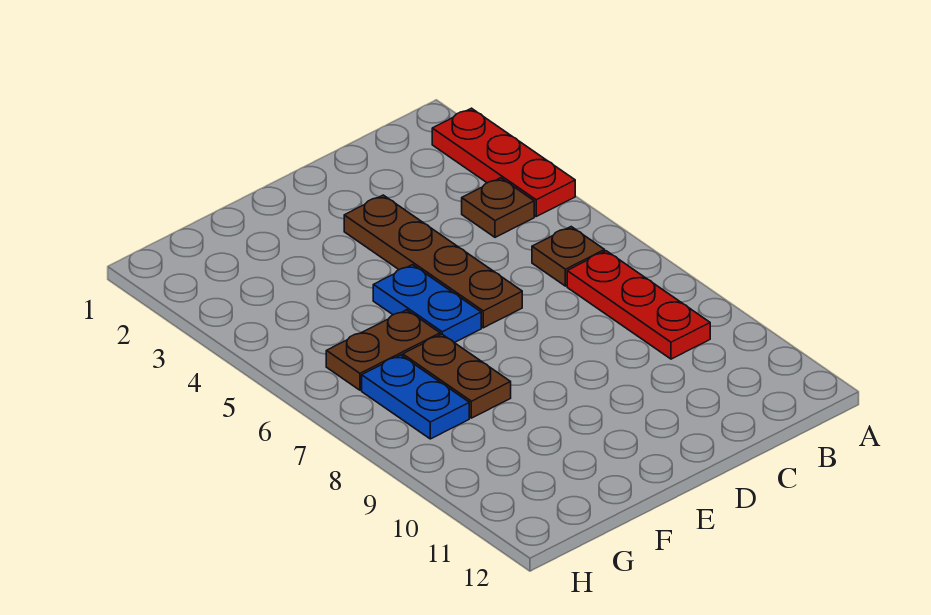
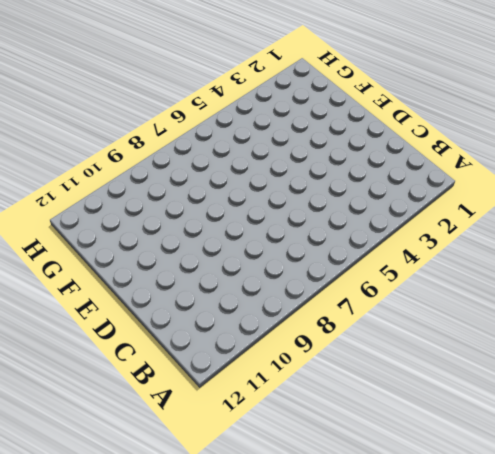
none -> red plate A2:A4 level 1
none -> brown plate B4 level 1

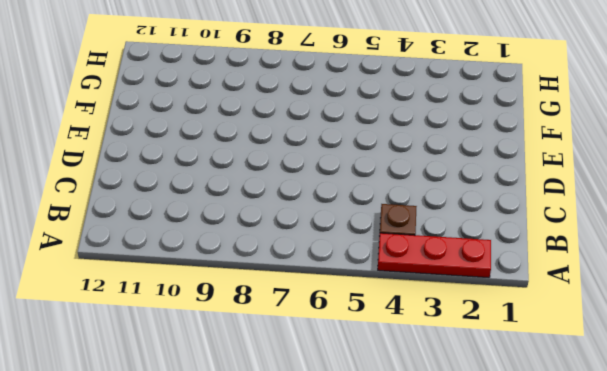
none -> brown plate B6 level 1
none -> red plate B7:B9 level 1

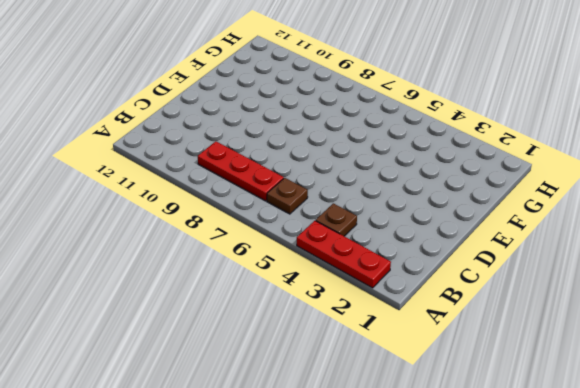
none -> brown plate D3:D6 level 1
none -> blue plate E5:E6 level 1

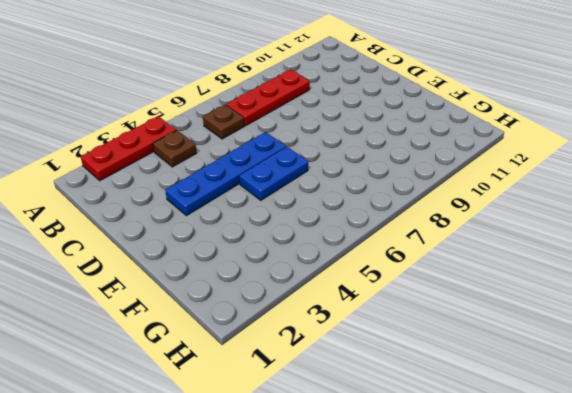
blue plate D3:D6 level 1 -> brown plate D3:D6 level 1
none -> brown plate F6:G6 level 1
none -> brown plate F7:F8 level 1

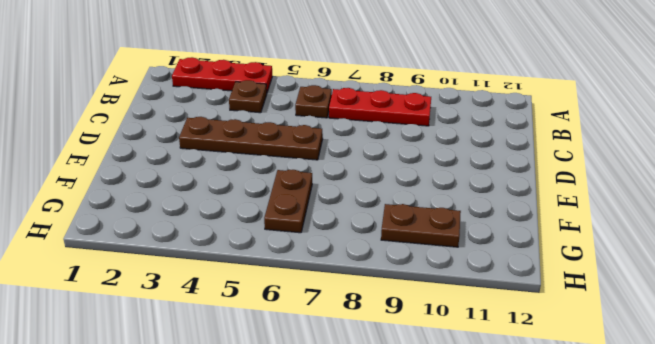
brown plate G9:G10 level 1 -> brown plate F7:F8 level 1
none -> blue plate E5:E6 level 1
none -> blue plate G7:G8 level 1

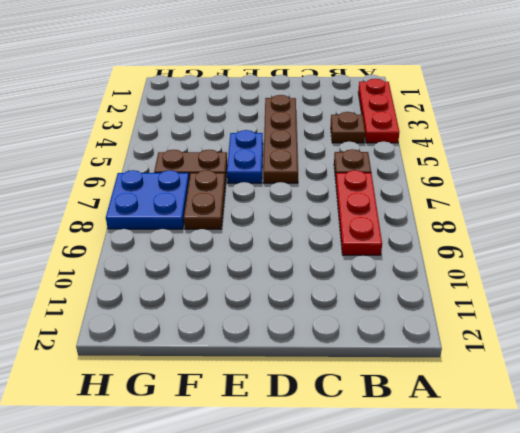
blue plate G7:H8 level 1 -> blue plate G7:G8 level 1

